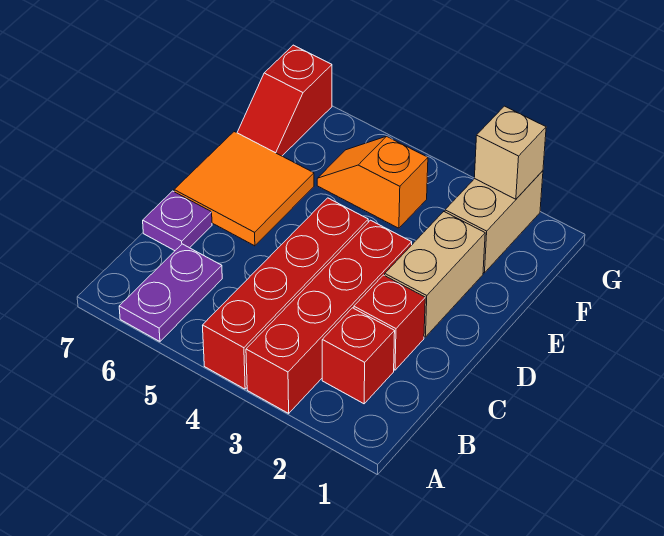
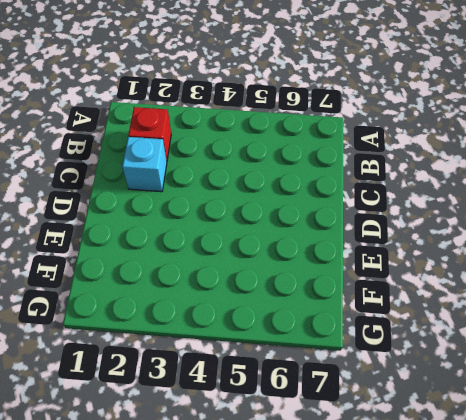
cyan brick C2 level 1 -> red brick C2 level 1
none -> red brick A3:D3 level 1
none -> red brick A4:D4 level 1
none -> purple plate A6:B6 level 1

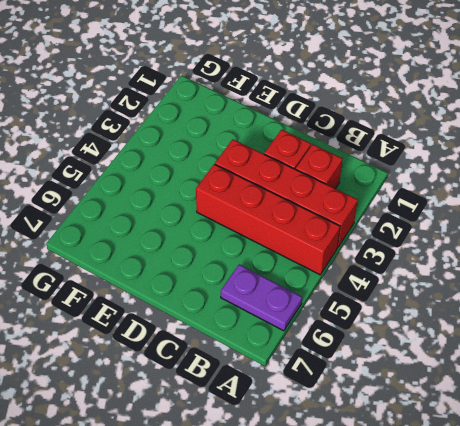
none -> purple plate C7 level 1
none -> tan brick D2:E2 level 1
none -> orange tile D6:E7 level 1

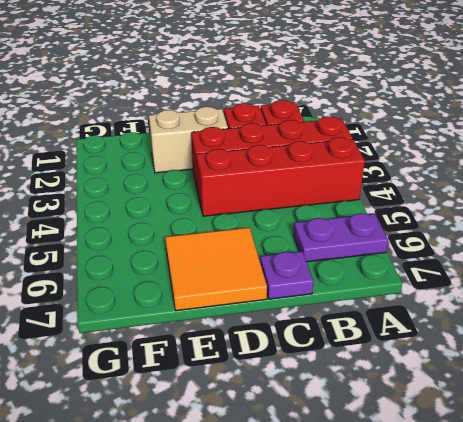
none -> tan brick F2:G2 level 1
none -> orange slope F4:F5 level 1 top 4
none -> red slope F7:G7 level 1 top G

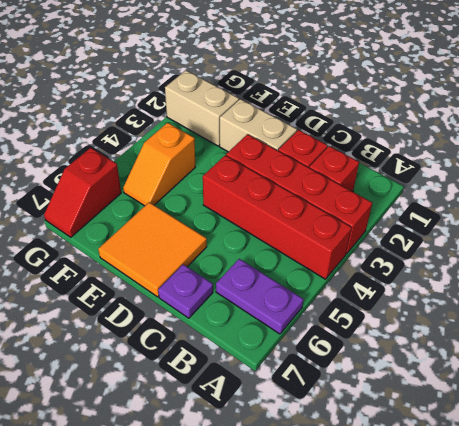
red slope G6:G7 level 1 top 6 -> red slope F7:G7 level 1 top G
none -> tan brick G2 level 2

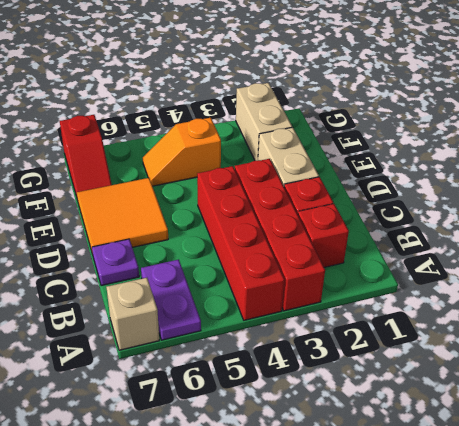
tan brick A7 level 1 -> tan brick G2 level 2

